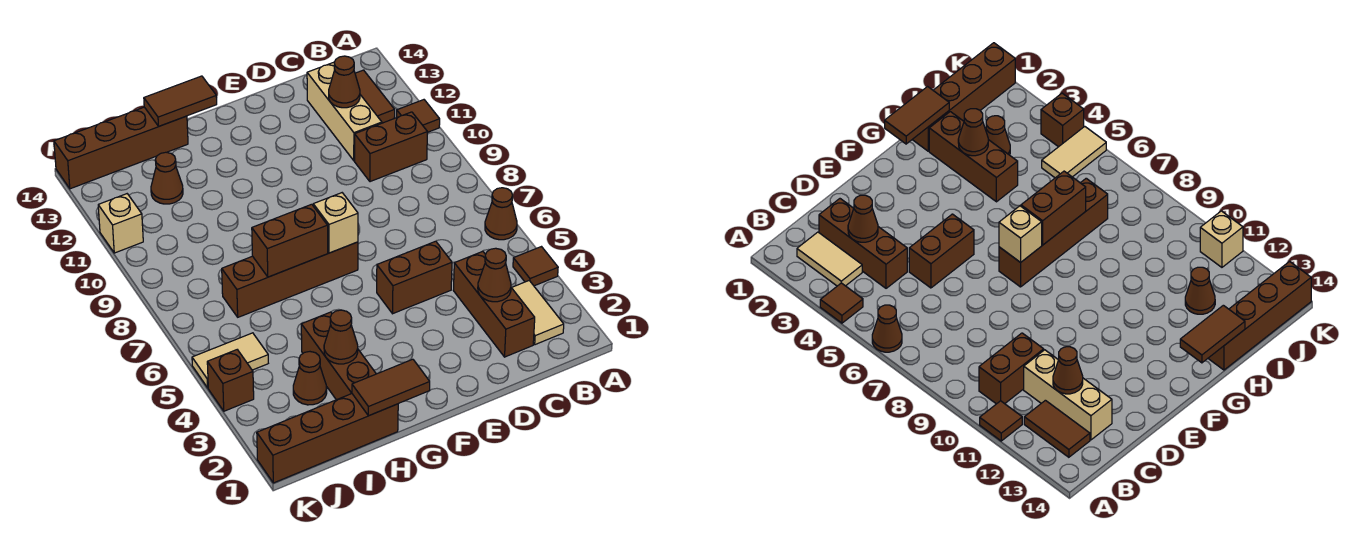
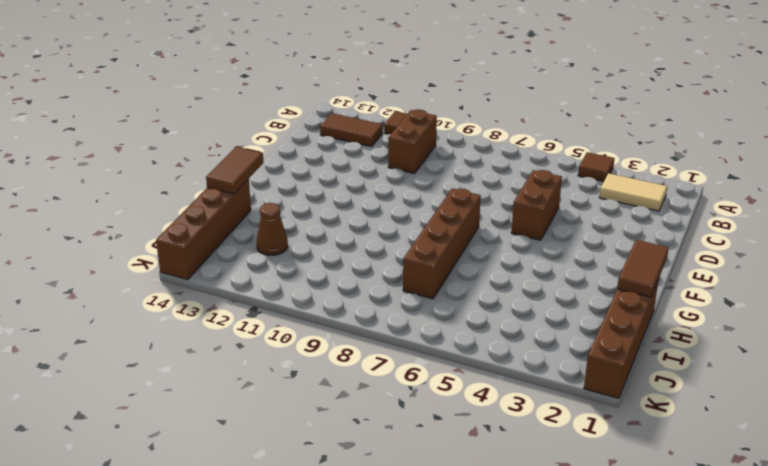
none -> brown cone A6 level 1
none -> brown brick C2:C4 level 1
none -> tan brick C11:C13 level 1

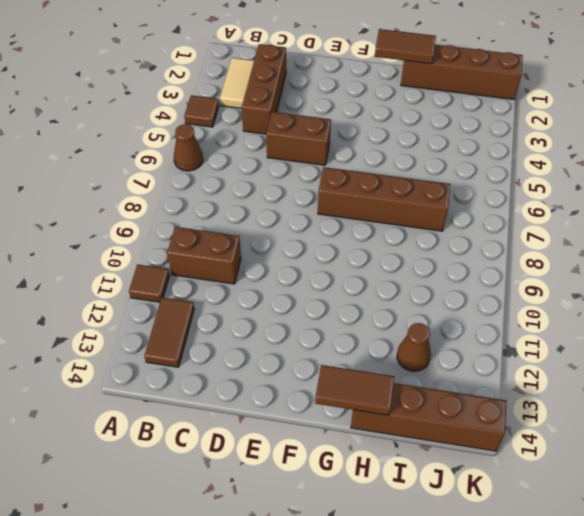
none -> tan brick C11:C13 level 1
none -> brown brick H2:H4 level 1
none -> brown cone I3 level 1

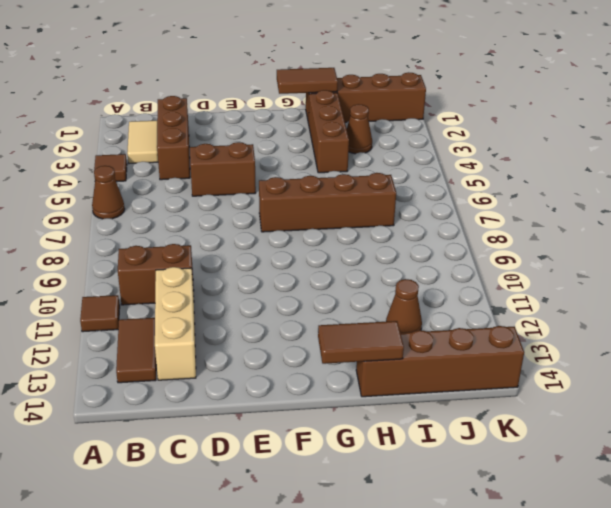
none -> tan tile J5:K5 level 1
none -> brown brick K4 level 1
none -> tan brick K11 level 1

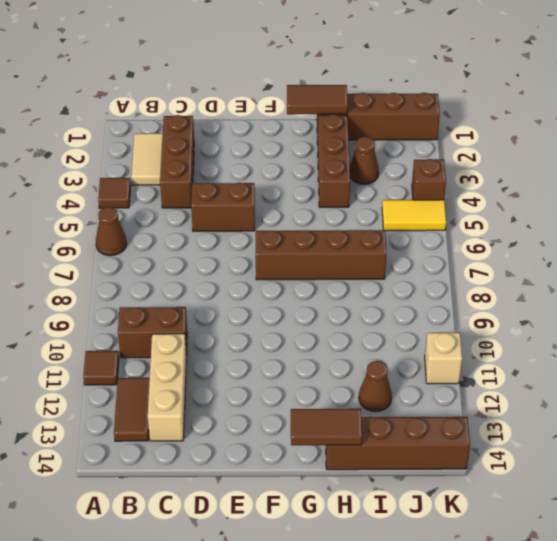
yellow tile J5:K5 level 1 -> tan tile J5:K5 level 1
none -> brown cone C3 level 2
none -> brown cone C12 level 2
none -> tan brick F7 level 2

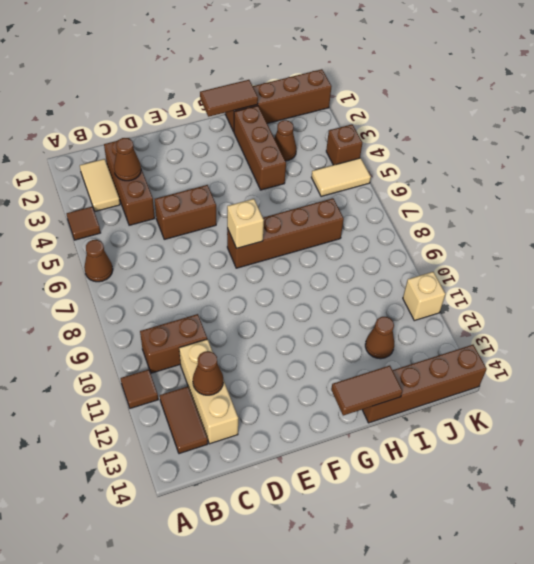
none -> brown brick G7:H7 level 2
none -> brown cone H3 level 2

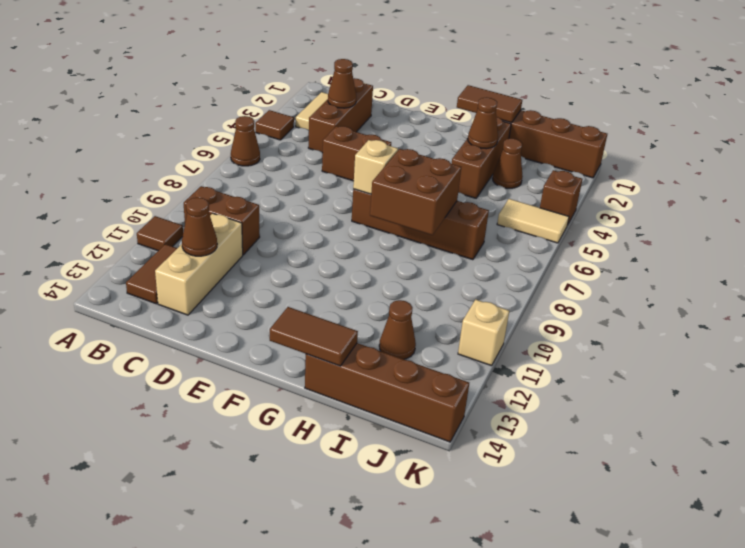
brown brick G7:H8 level 2 -> brown brick G7:H7 level 2

